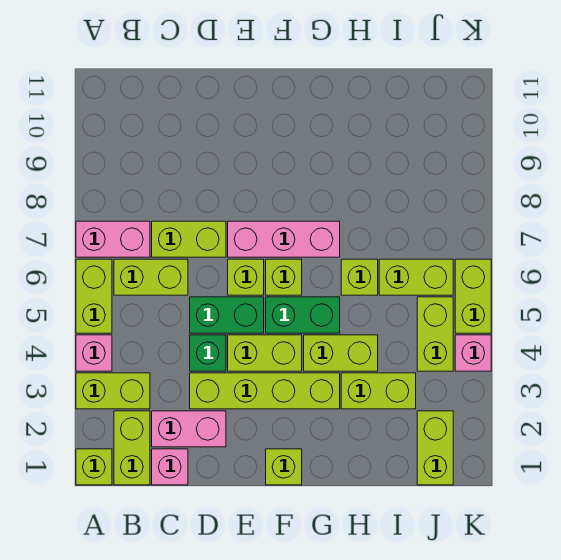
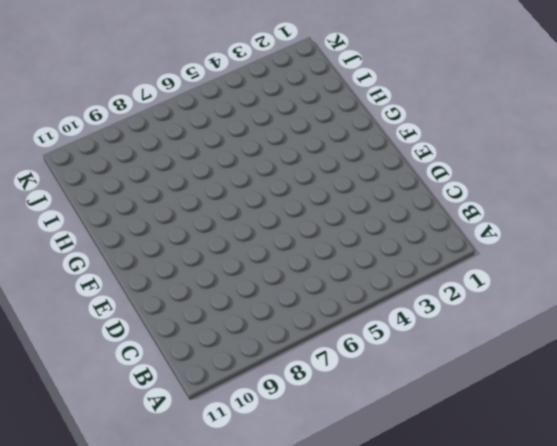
none -> lime brick A1 level 1
none -> lime brick A3:B3 level 1
none -> pink brick A4 level 1

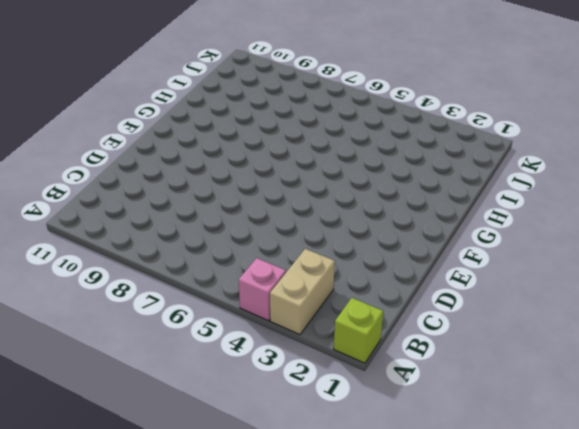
tan brick A3:B3 level 1 -> lime brick A3:B3 level 1
none -> lime brick A5:A6 level 1
none -> pink brick A7:B7 level 1
none -> lime brick B1:B2 level 1

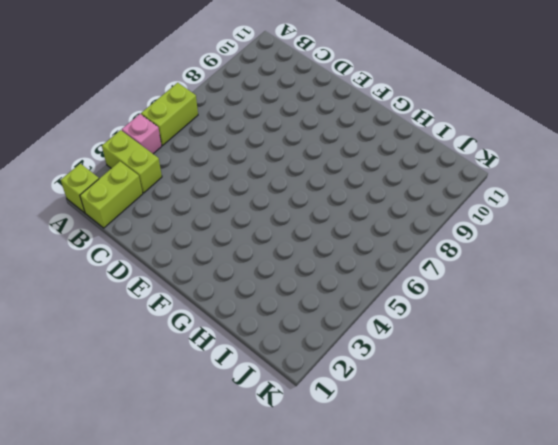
none -> pink brick A7:B7 level 1
none -> lime brick B6:C6 level 1
none -> pink brick C1 level 1

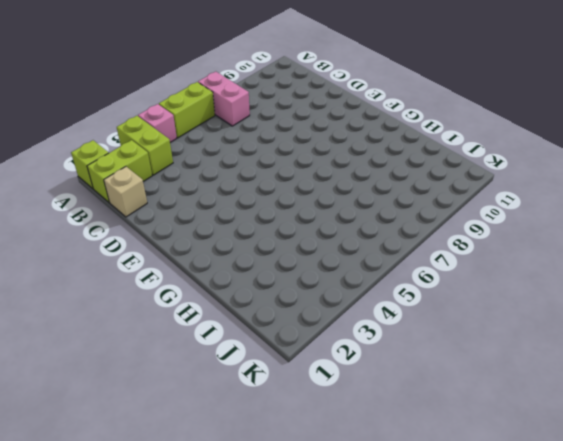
tan brick C1 level 1 -> pink brick C1 level 1
none -> lime brick B6:C6 level 1
none -> pink brick C2:D2 level 1
none -> lime brick C7:D7 level 1

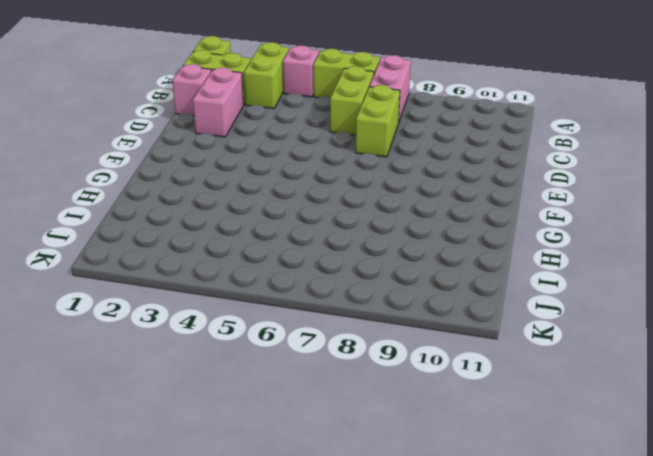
none -> lime brick D3:G3 level 1
none -> green brick D4 level 1
none -> green brick D5:E5 level 1

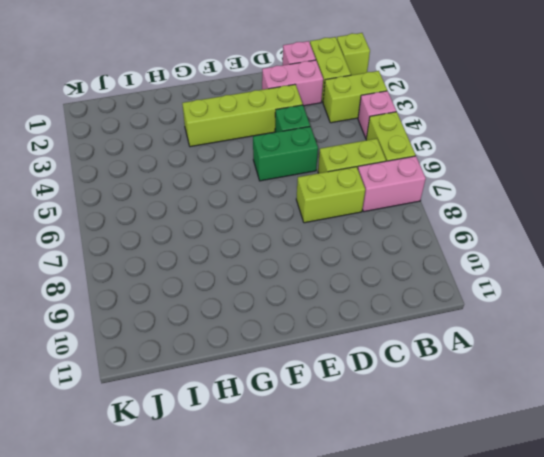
none -> lime brick E4:F4 level 1
none -> lime brick E6 level 1
none -> pink brick E7:G7 level 1

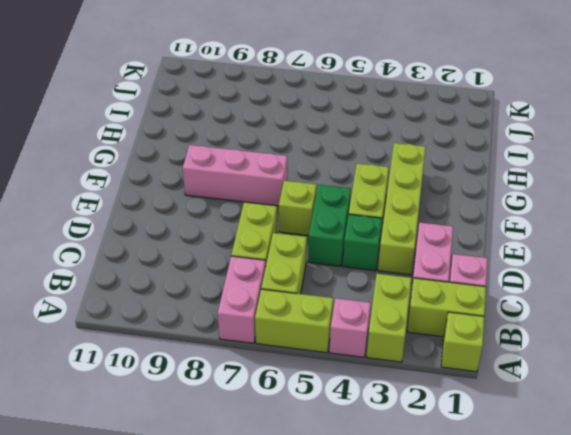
pink brick F7:F9 level 1 -> pink brick E7:G7 level 1
none -> lime brick F1 level 1
none -> green brick F5:G5 level 1
none -> lime brick F6 level 1

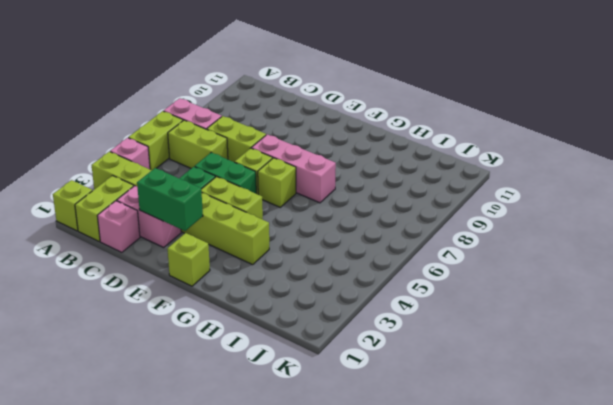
green brick D2:E2 level 2 -> green brick F5:G5 level 1
none -> lime brick G4:H4 level 1
none -> lime brick H3:I3 level 1
none -> lime brick H6 level 1

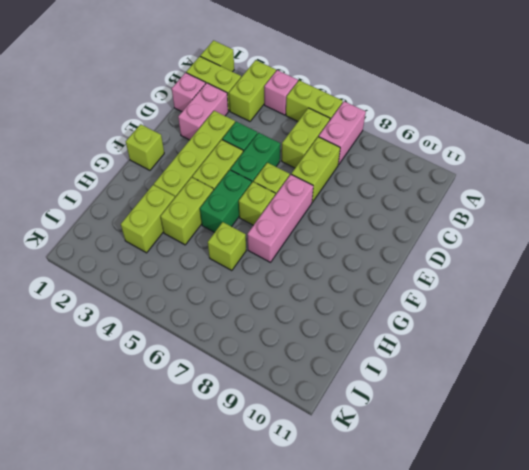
none -> lime brick I6:J6 level 1
none -> lime brick J1:J2 level 1
none -> lime brick J4:J5 level 1

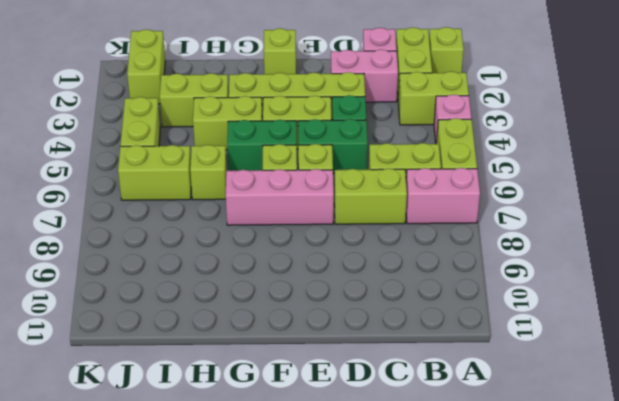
none -> pink brick K4 level 1
none -> lime brick K5:K6 level 1

